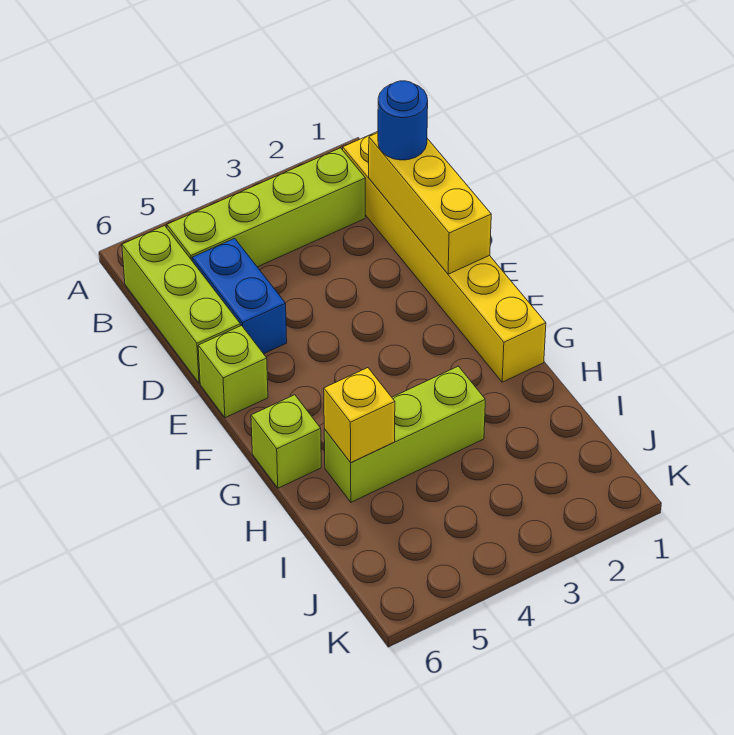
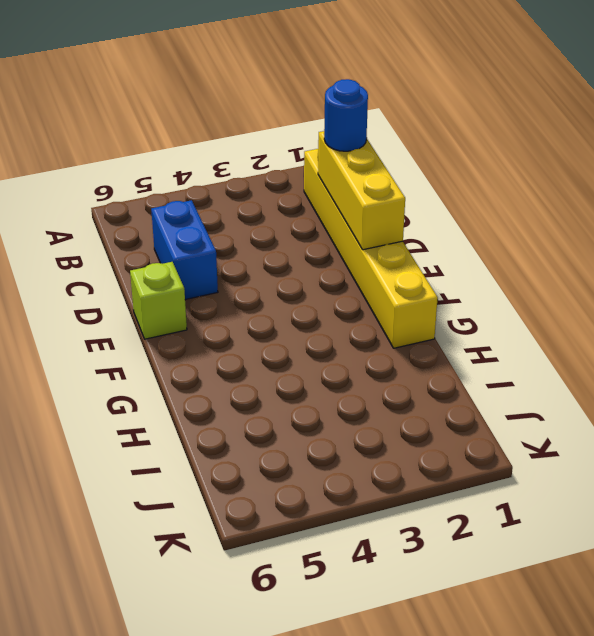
none -> lime brick B2:B5 level 1
none -> lime brick B6:D6 level 1

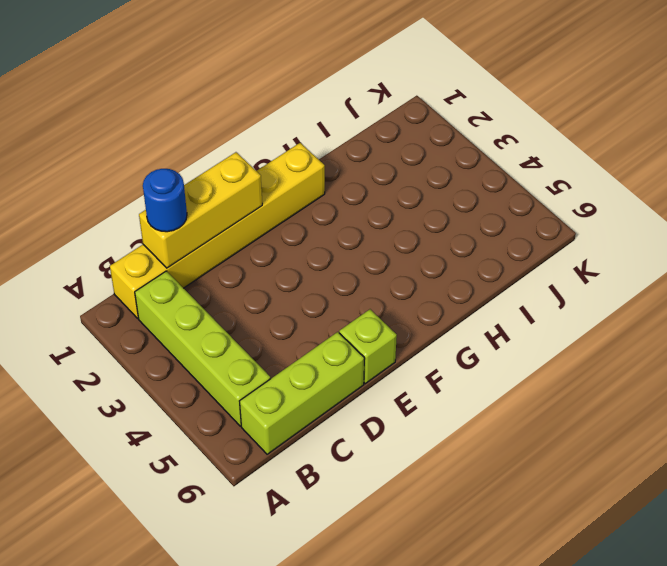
none -> blue brick C5:D5 level 1
none -> lime brick G6 level 1

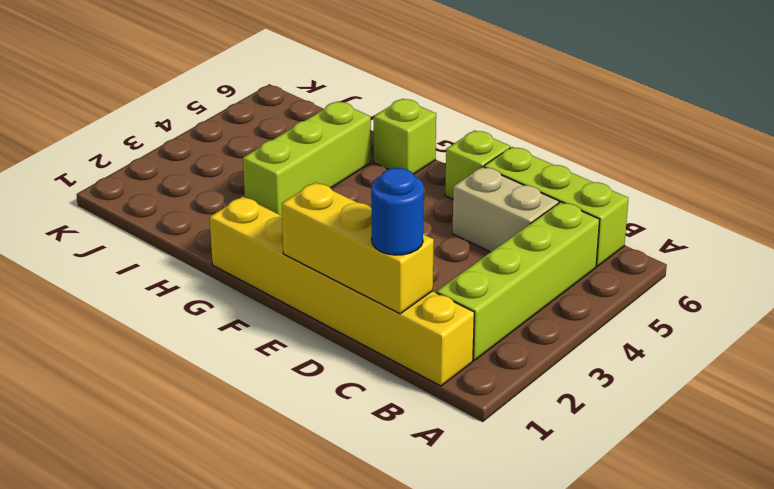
tan brick C5:D5 level 1 -> blue brick C5:D5 level 1
none -> yellow brick H5 level 2

